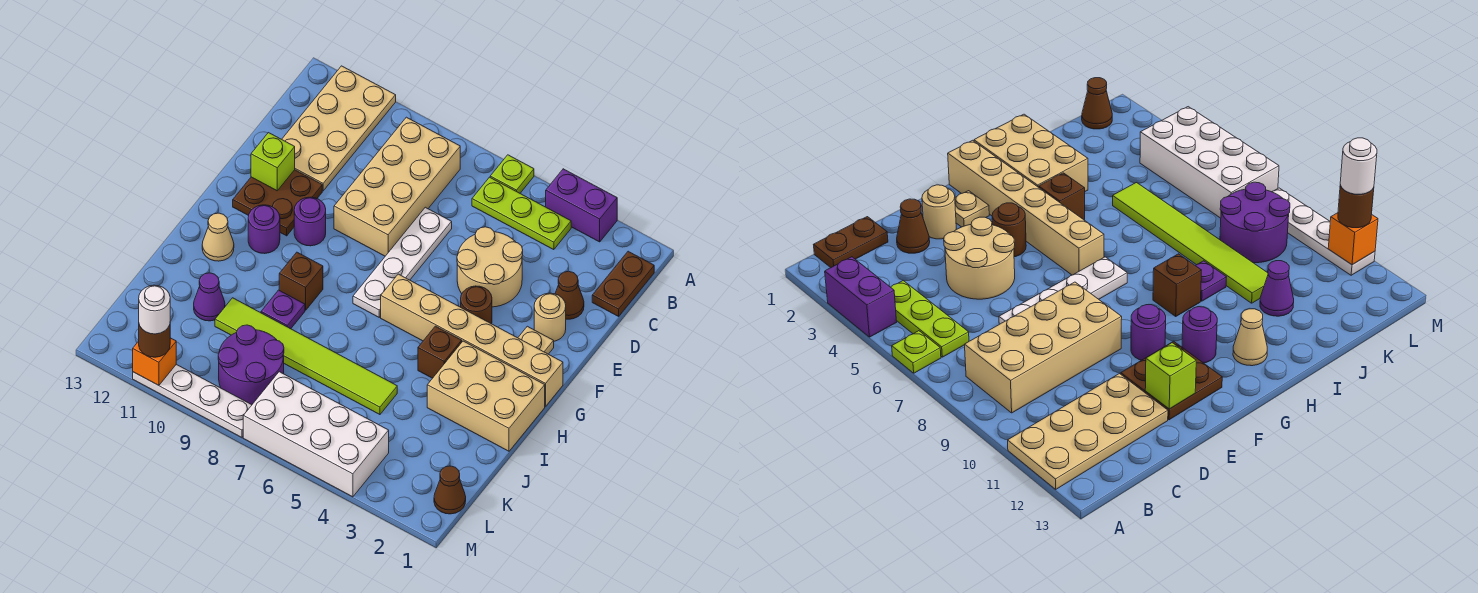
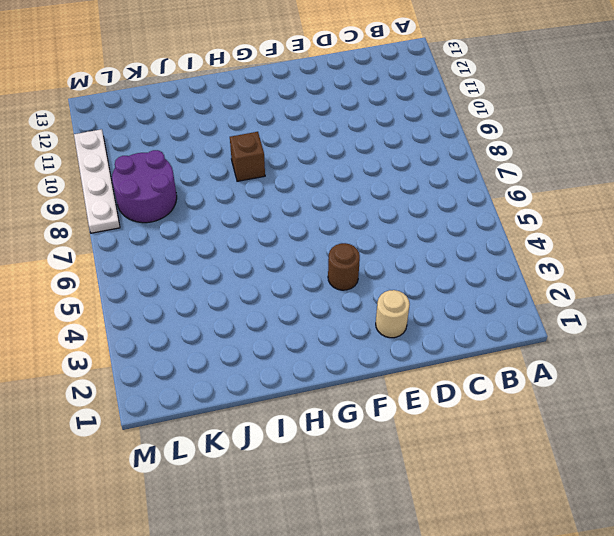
none -> purple brick A3:A4 level 1
none -> lime plate A6 level 1
none -> tan plate A11:D12 level 1
none -> brown plate B1:C1 level 1

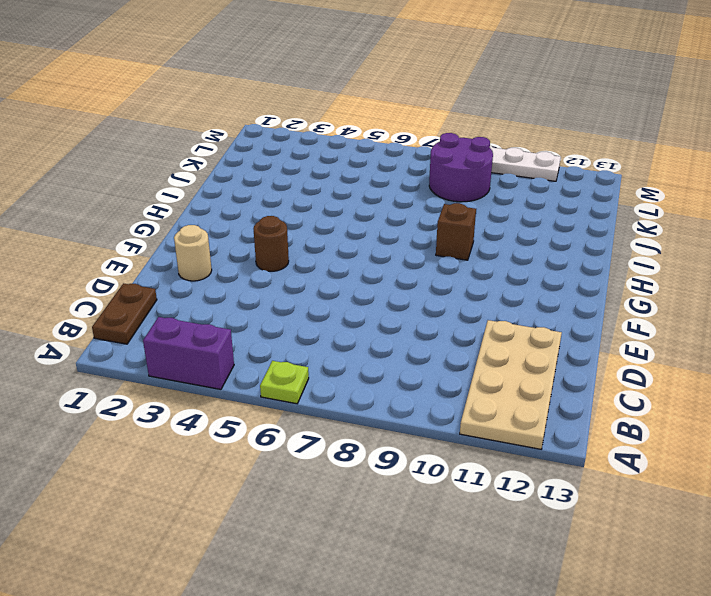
none -> lime plate B4:B6 level 1
none -> tan brick B8:E9 level 1
none -> brown cone D2 level 1
none -> tan round brick D4:E5 level 1

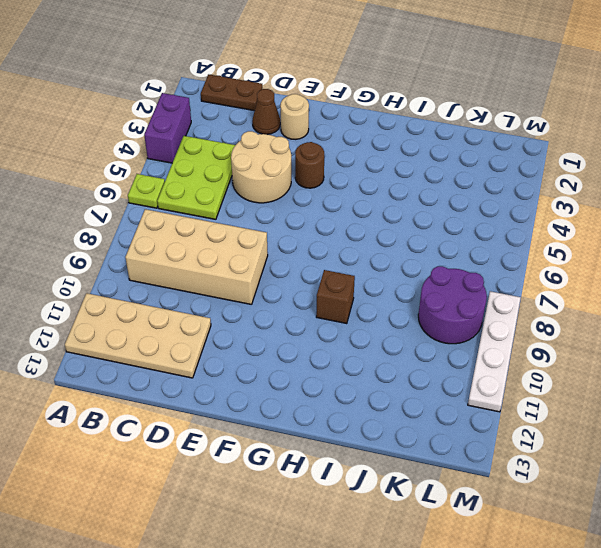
lime plate B4:C6 level 1 -> lime plate B4:B6 level 1
none -> white plate D7:G7 level 1
none -> brown plate E11:F12 level 1
none -> tan plate F2 level 1
none -> purple round brick F10 level 1

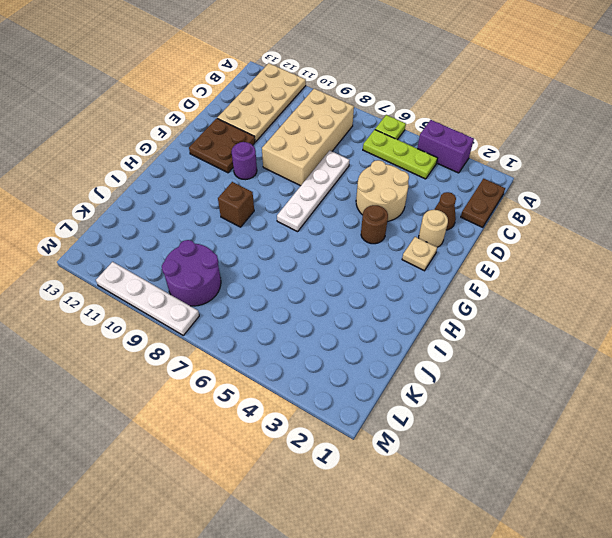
none -> tan brick G1:G6 level 1
none -> purple round brick G11 level 1
none -> tan brick H1:I3 level 1
none -> brown brick H4 level 1

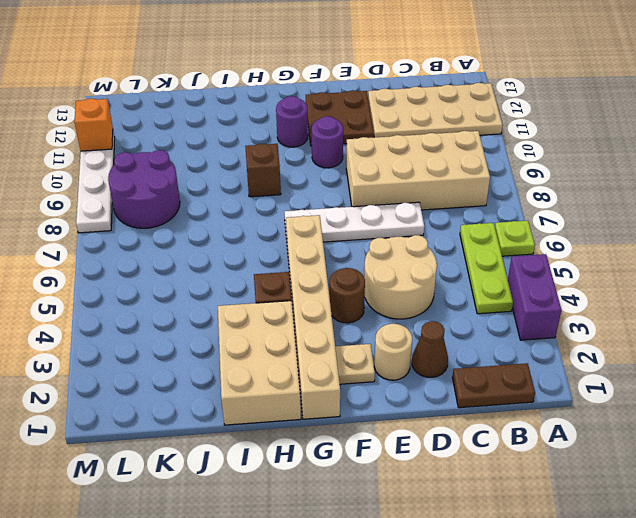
none -> tan cone H12 level 1
none -> purple plate I9 level 1
none -> lime tile J5:J10 level 1
none -> purple cone J11 level 1

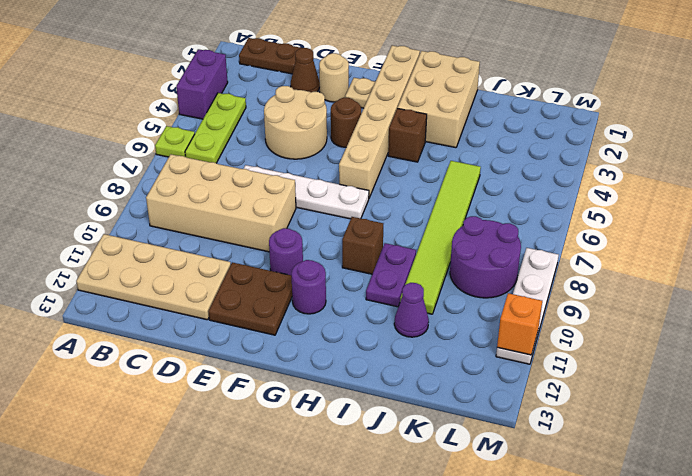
purple plate I9:I10 level 1 -> purple plate I9 level 1
none -> tan cone H12 level 1
none -> brown cone L1 level 1
none -> white brick L4:M7 level 1
none -> lime brick E12 level 2

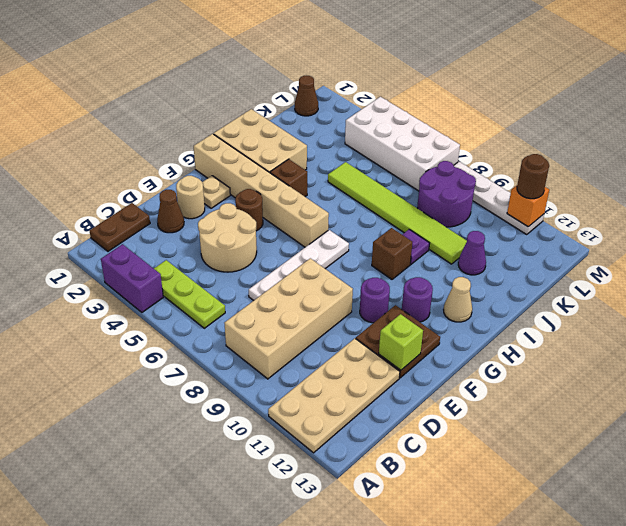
none -> lime plate A6 level 1
none -> white round brick M11 level 4

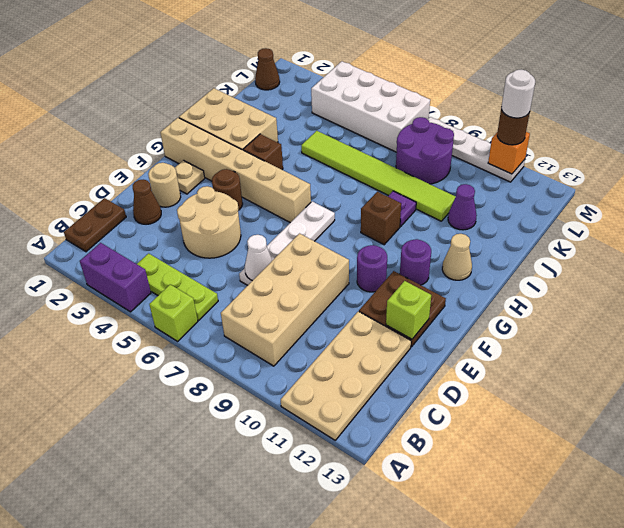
lime brick A6 level 1 -> lime plate A6 level 1
white cone D7 level 2 -> none

